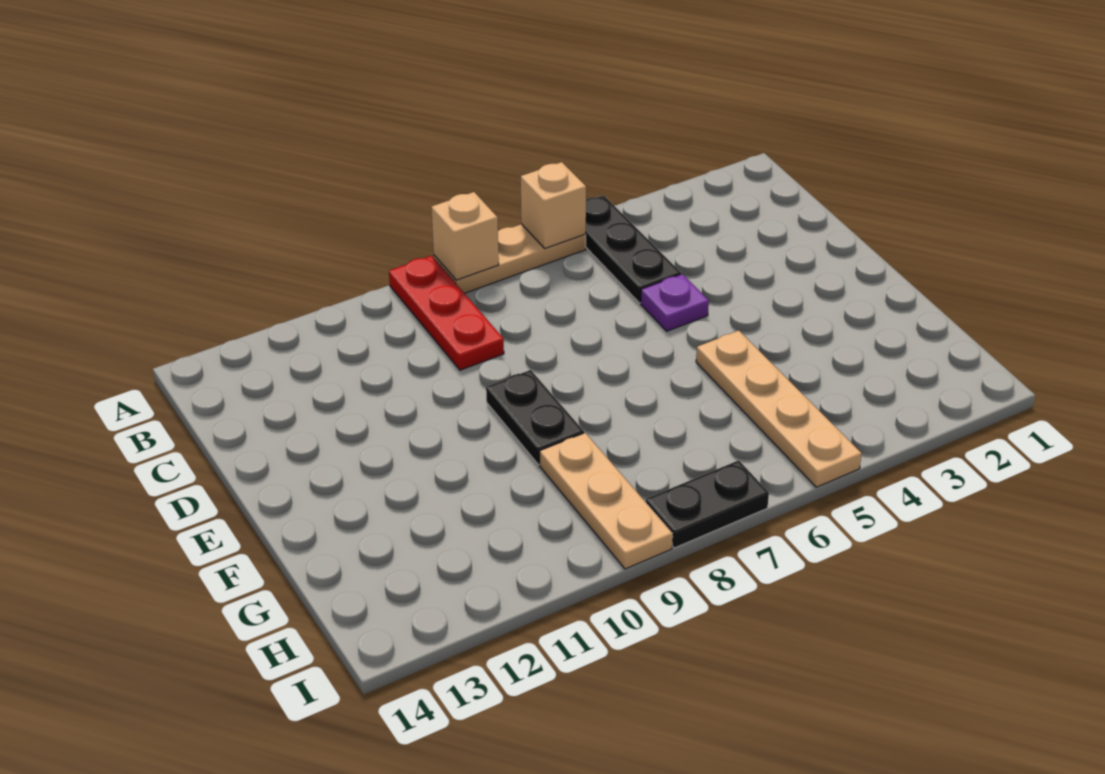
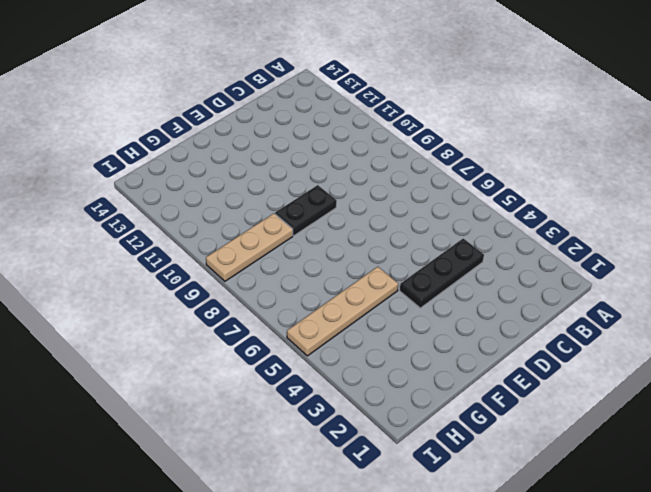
black plate C4:E4 level 1 -> black plate A5:C5 level 1
none -> tan plate A6:A8 level 1
none -> red plate A9:C9 level 1

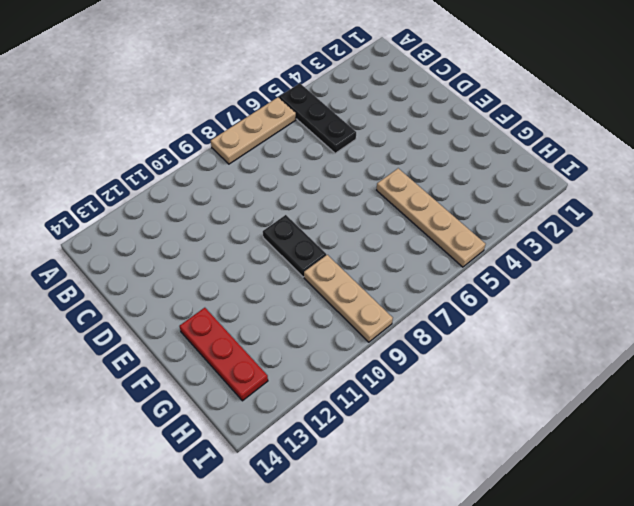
red plate F13:H13 level 1 -> red plate A9:C9 level 1
none -> purple plate D5 level 1
none -> black plate I7:I8 level 1

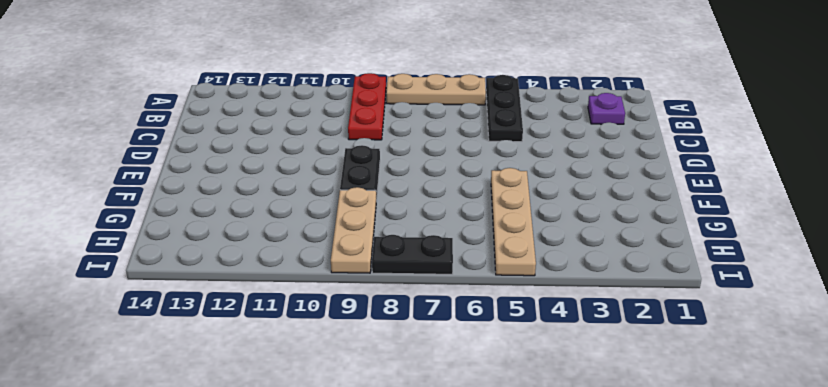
purple plate B2 level 1 -> purple plate D5 level 1
none -> tan brick A6 level 2
none -> tan brick A8 level 2

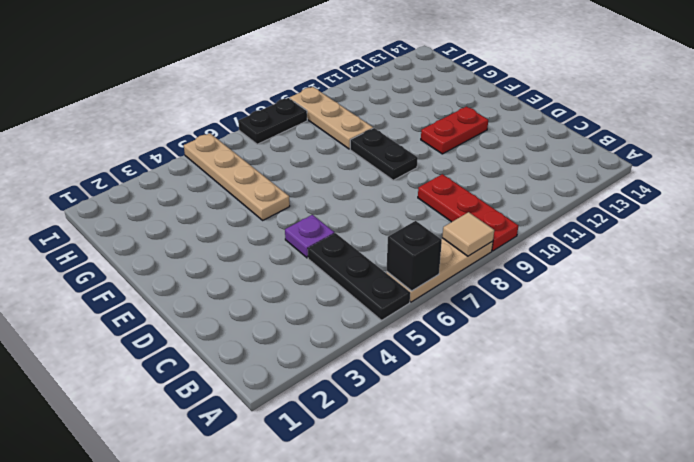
black brick A6 level 2 -> tan brick A6 level 2
tan tile A8 level 2 -> tan brick A8 level 2
red plate E11:E12 level 1 -> none

